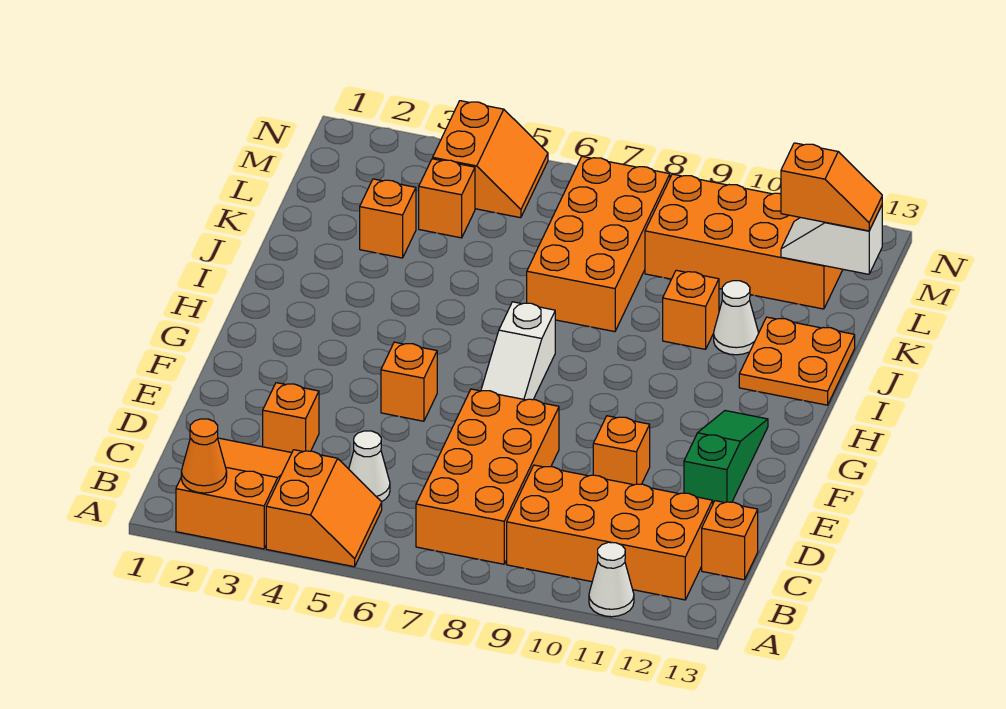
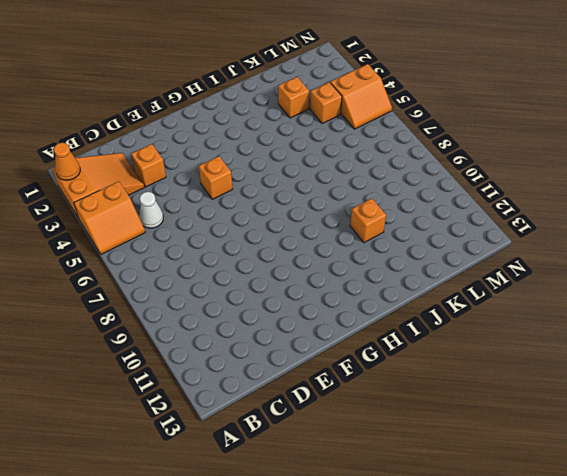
none -> white cone A11 level 1
none -> orange brick B7:E8 level 1
none -> orange brick B9:C12 level 1

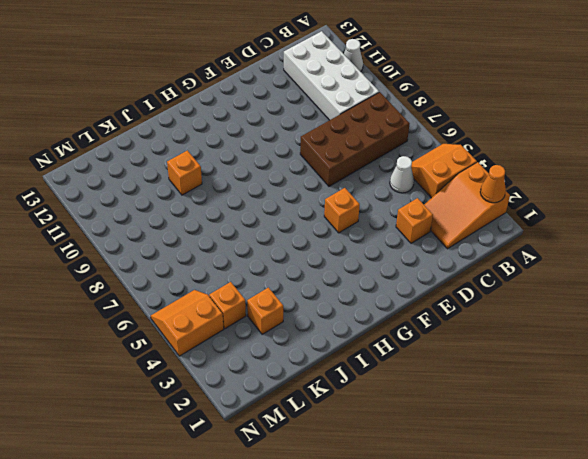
brown brick B7:E8 level 1 -> orange brick B7:E8 level 1
white brick B9:C12 level 1 -> orange brick B9:C12 level 1
none -> orange brick C13 level 1
none -> orange brick E10 level 1
none -> green slope E12:G12 level 1 top E

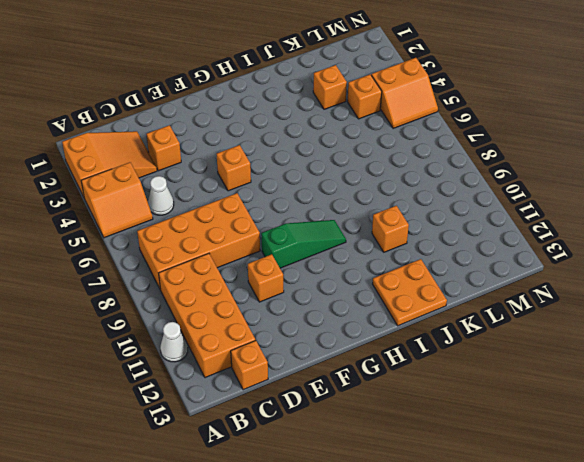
green slope F9:H9 level 1 top F -> green slope E12:G12 level 1 top E
none -> white slope F7:H7 level 1 top H
none -> orange brick J7:M8 level 1
none -> white cone J11 level 1

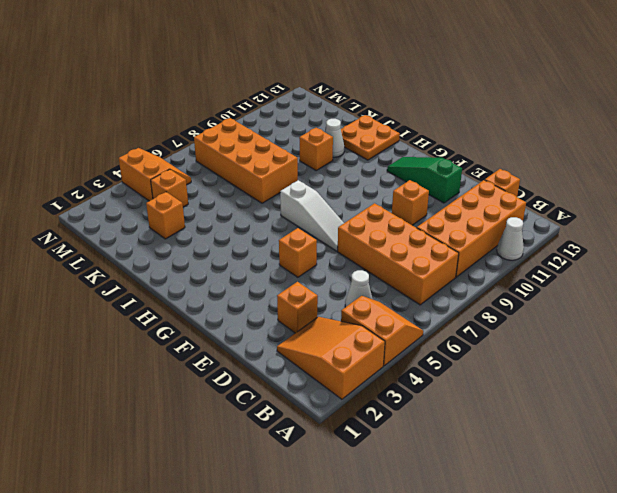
none -> orange brick L9:M12 level 1
none -> orange cone A2 level 2
none -> white slope L12:L13 level 2 top 13

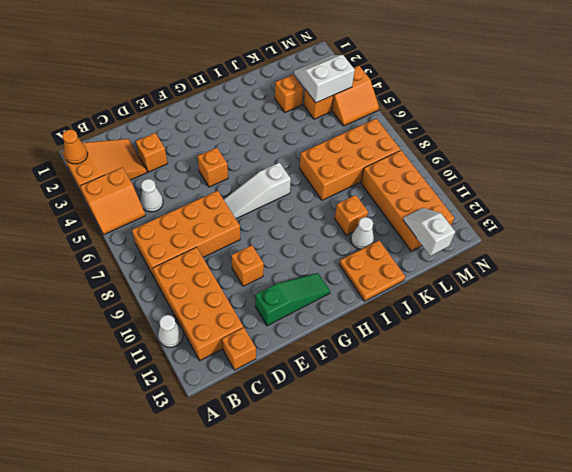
white slope L3:M4 level 2 top 4 -> none
none -> orange slope L12:L13 level 3 top 12

